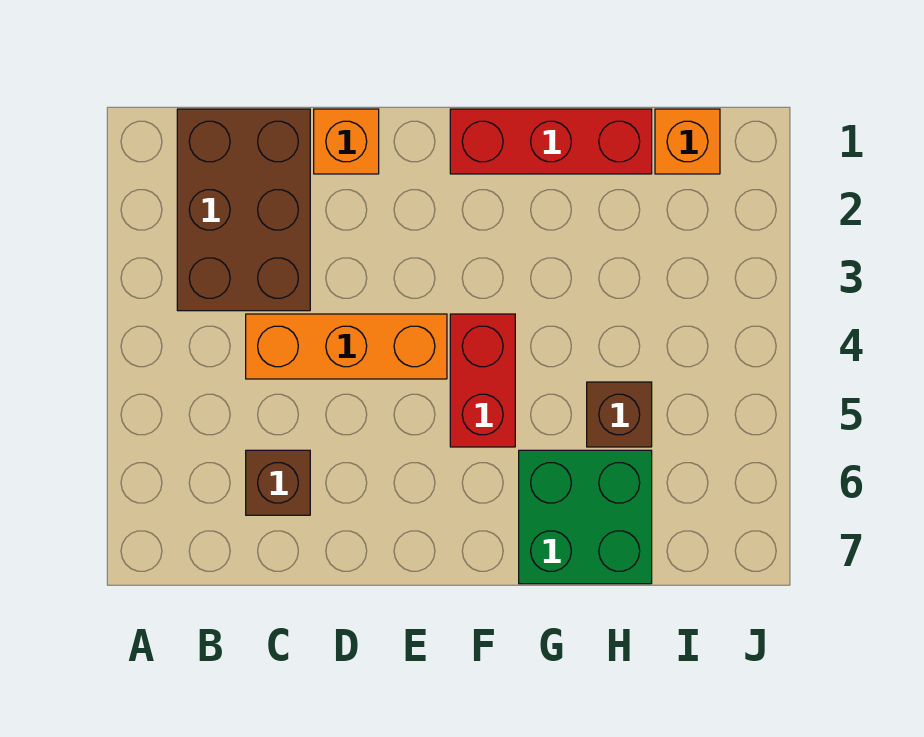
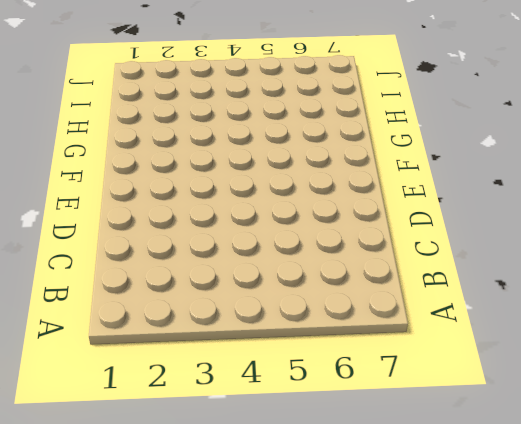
none -> brown brick B1:C3 level 1
none -> orange brick C4:E4 level 1

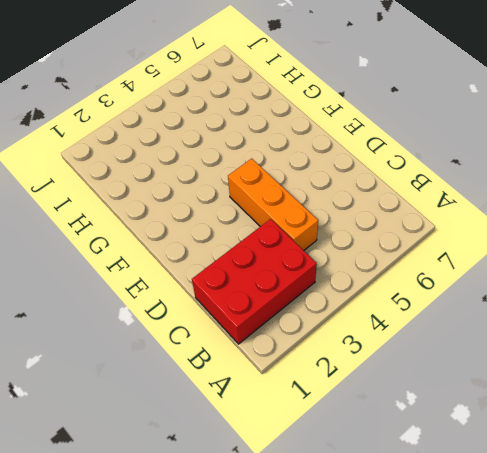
red brick B1:C3 level 1 -> brown brick B1:C3 level 1
none -> brown brick C6 level 1
none -> orange brick D1 level 1

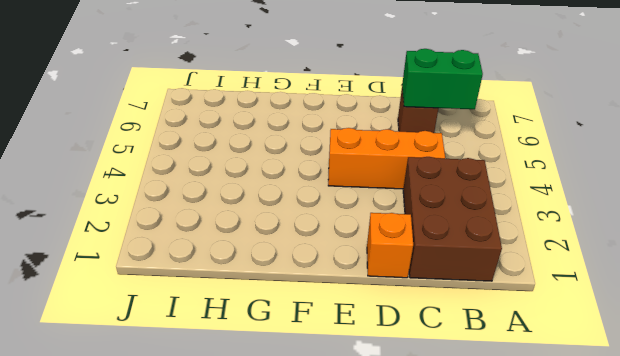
green brick B6:C6 level 2 -> none
none -> red brick F1:H1 level 1
none -> red brick F4:F5 level 1

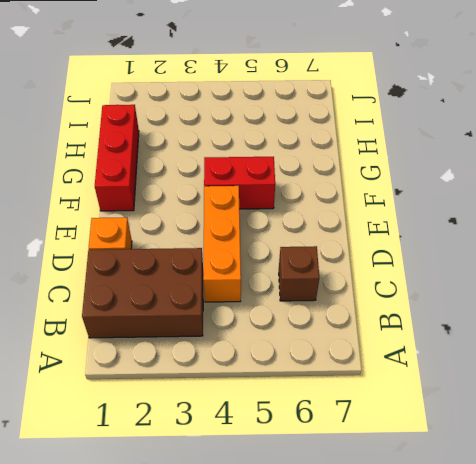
none -> green brick G6:H7 level 1
none -> brown brick H5 level 1

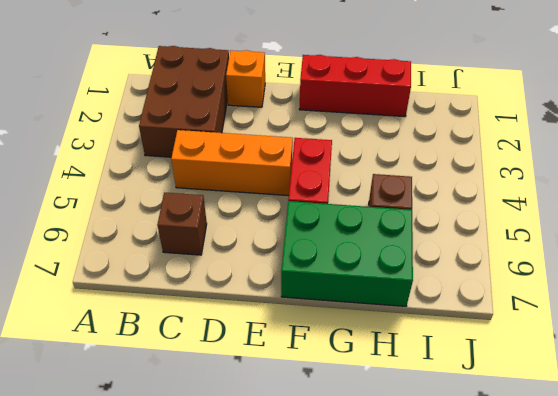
green brick F6:H7 level 1 -> green brick G6:H7 level 1
none -> orange brick I1 level 1

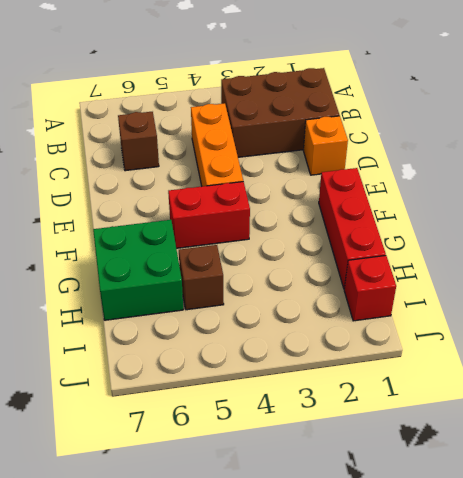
red brick I1 level 1 -> orange brick I1 level 1

